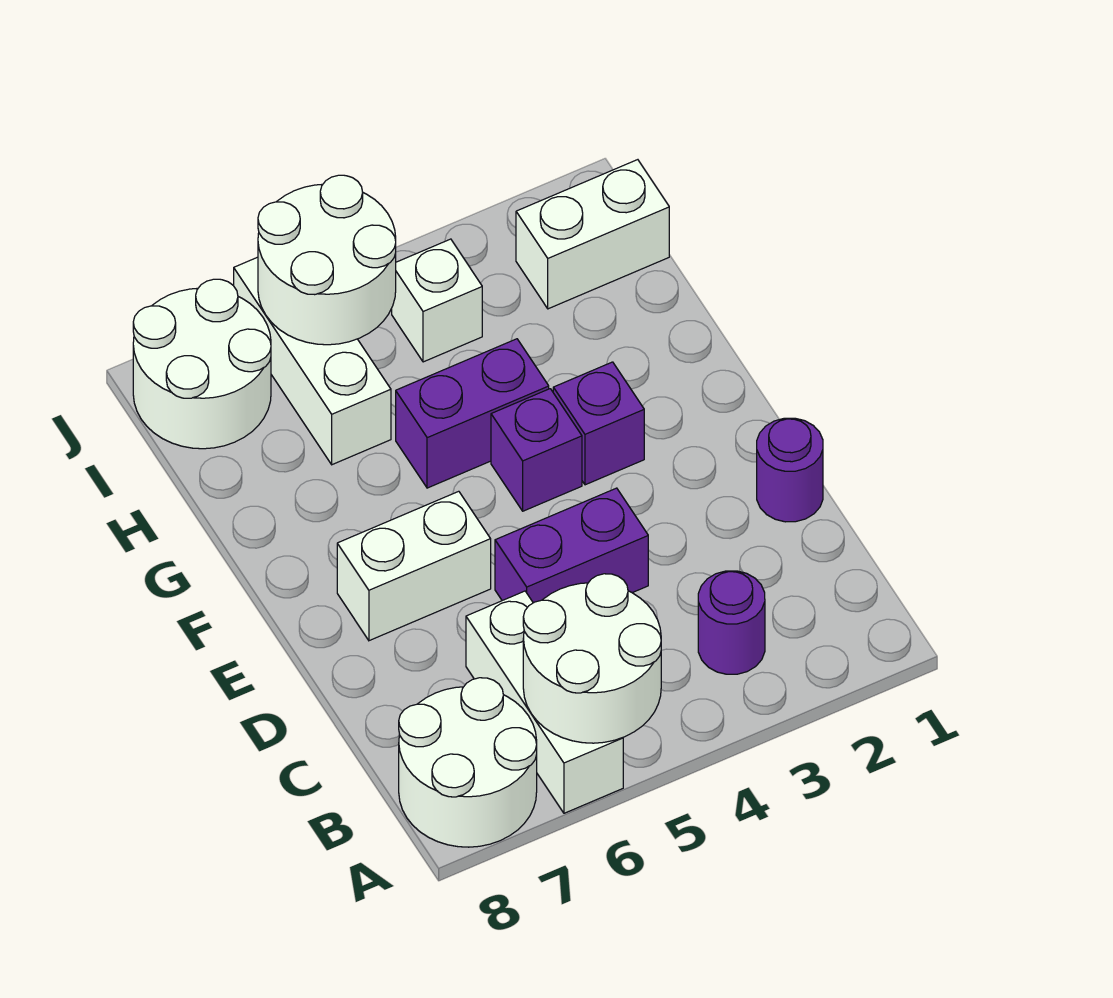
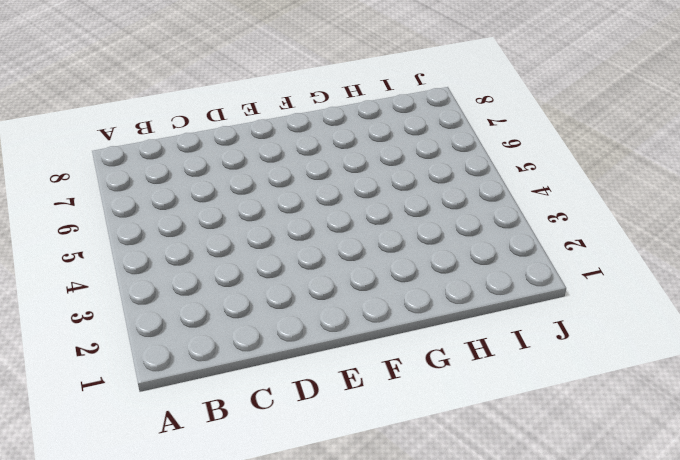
none -> white brick A6:C6 level 1
none -> white round brick A7:B8 level 1
none -> purple round brick B3 level 1

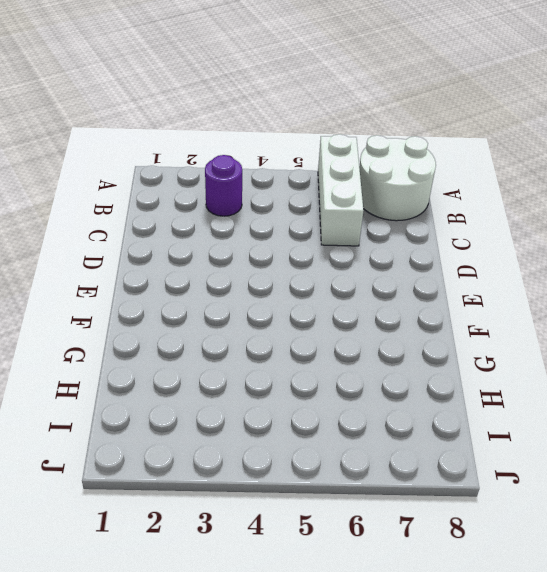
none -> purple round brick D1 level 1
none -> purple brick D4:D5 level 1
none -> white brick E6:E7 level 1

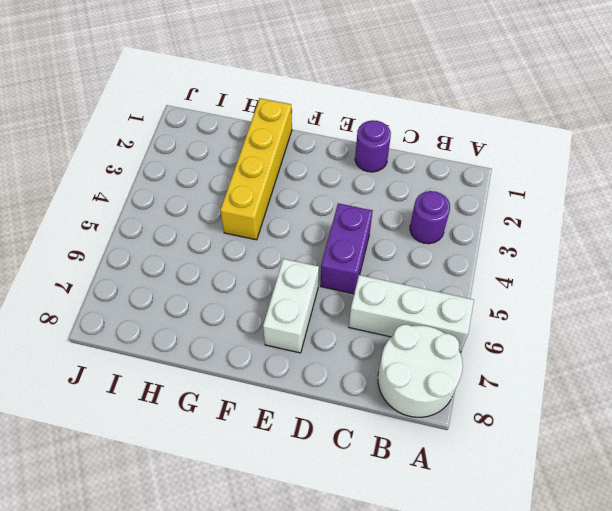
yellow brick G1:G4 level 1 -> purple brick G4:G5 level 1
none -> purple brick F3 level 1
none -> purple brick F4 level 1
none -> white brick H6:J6 level 1

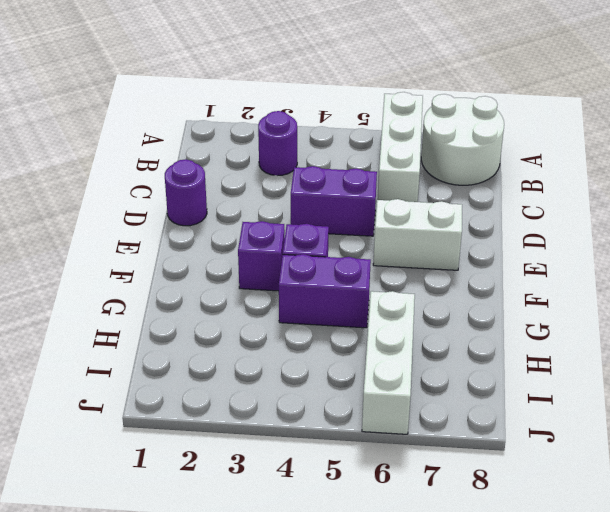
none -> white brick I1:I2 level 1
none -> white brick I4 level 1
none -> white round brick I7:J8 level 1

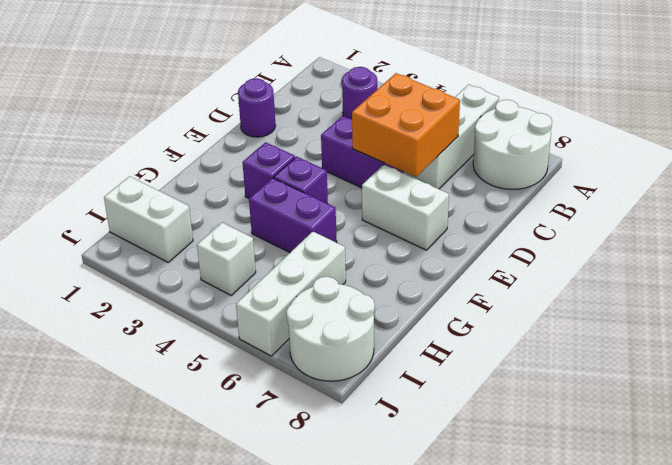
orange brick C5:D6 level 2 -> none
none -> white round brick A5:B6 level 2
none -> white round brick I5:J6 level 2

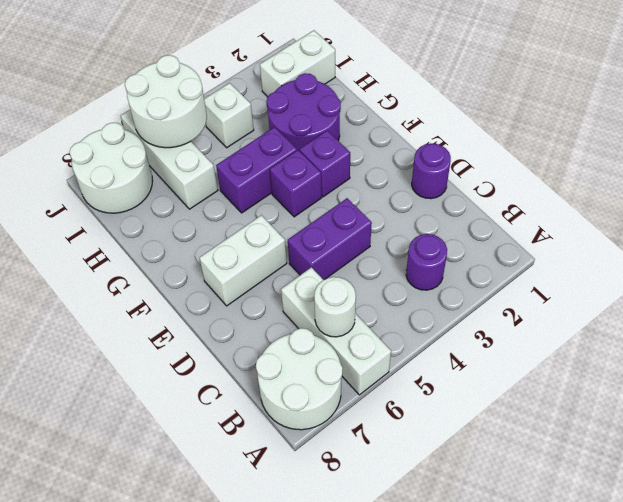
white round brick B6 level 2 -> white round brick A5:B6 level 2
purple round brick G2:H3 level 1 -> none

